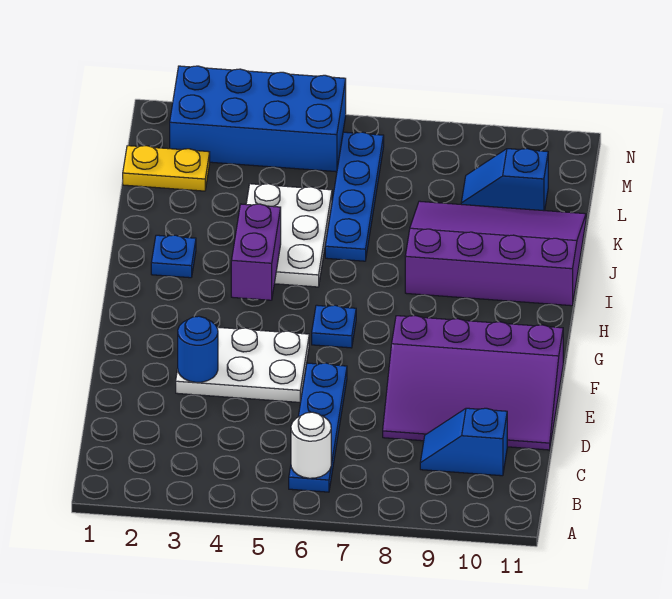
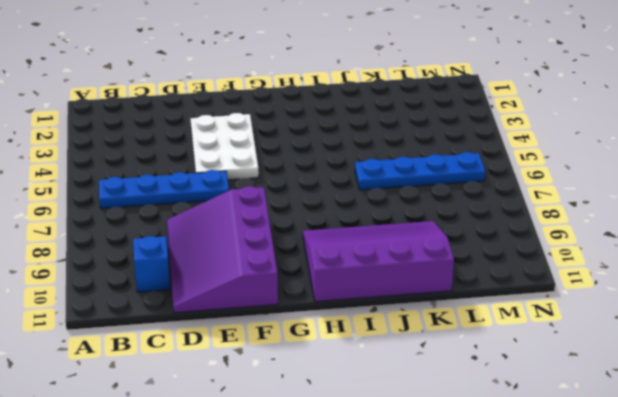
purple slope H9:K11 level 1 top 11 -> purple slope I8:K11 level 1 top I
none -> blue plate G6 level 1
none -> blue plate I2 level 1
none -> white plate I4:K5 level 1

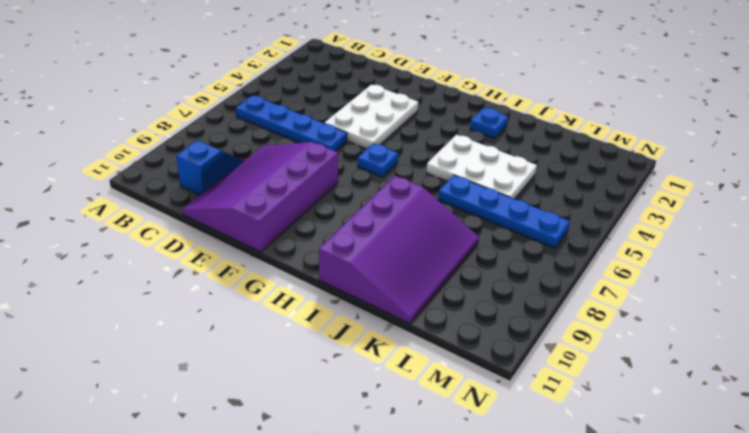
none -> yellow plate L1:L2 level 1
none -> blue slope L9:L10 level 1 top 10
none -> blue brick M2:N5 level 1

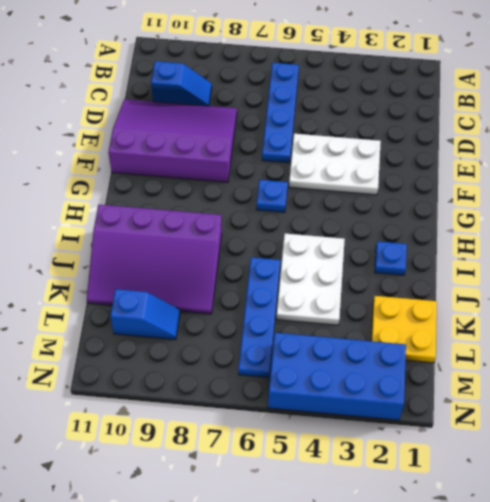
yellow plate K1:L2 level 1 -> yellow plate L1:L2 level 1
none -> white round brick B6 level 2
none -> blue round brick E3 level 2
none -> purple brick H4:I4 level 2

